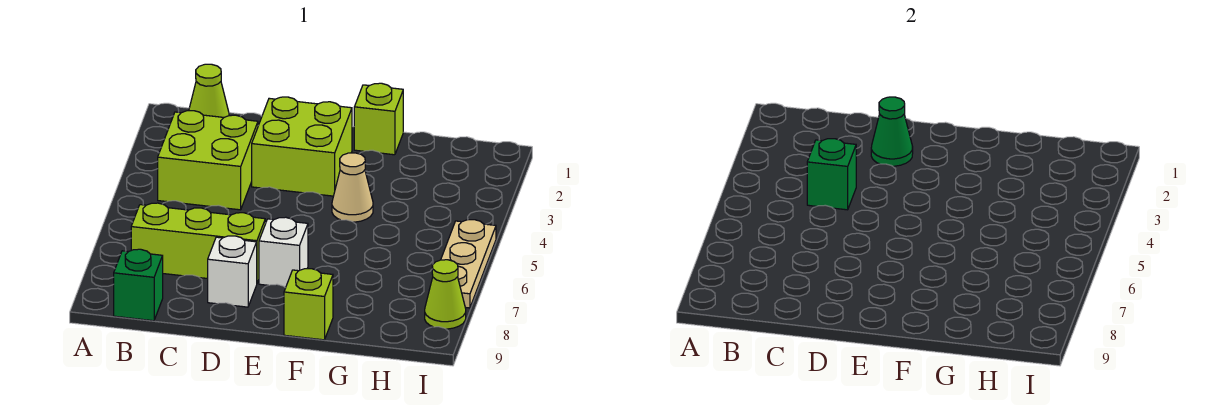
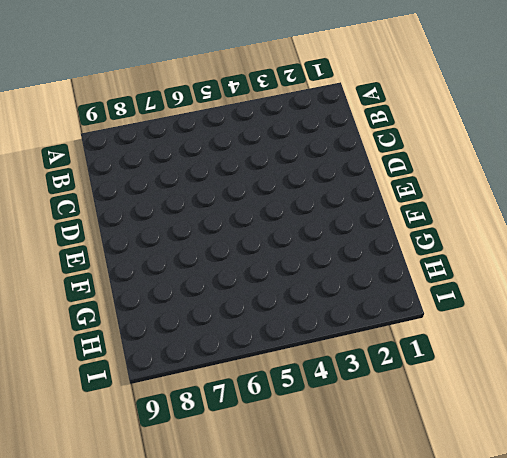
none -> lime cone B1 level 1
none -> lime brick B3:C4 level 1
none -> lime brick B7:D7 level 1

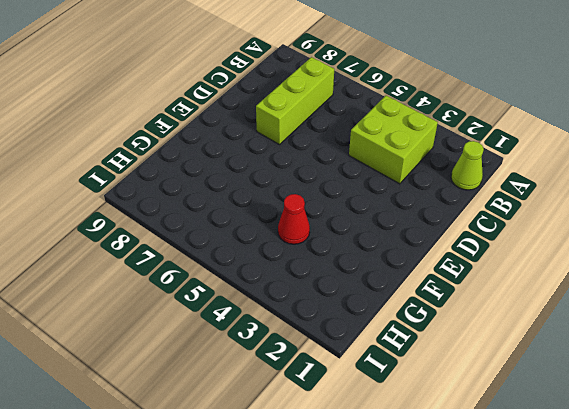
red cone G4 level 1 -> none
none -> green brick B9 level 1
none -> lime brick D2:E3 level 1
none -> white brick D8 level 1

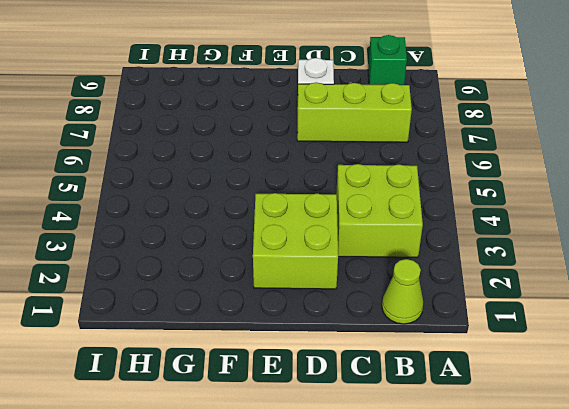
none -> white brick E7 level 1
none -> lime brick F1 level 1
none -> tan cone F4 level 1

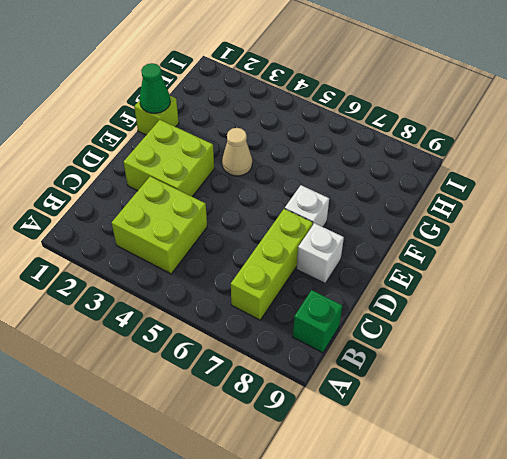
green cone F1 level 2 -> green cone D2 level 2
none -> lime cone B1 level 1
none -> lime brick F9 level 1
none -> tan plate I5:I7 level 1

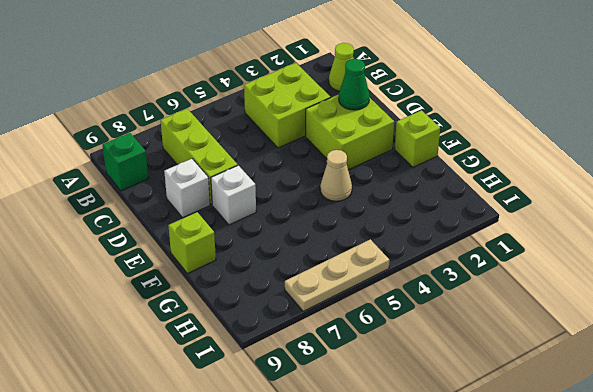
none -> lime cone I8 level 1
none -> green brick C4 level 2

